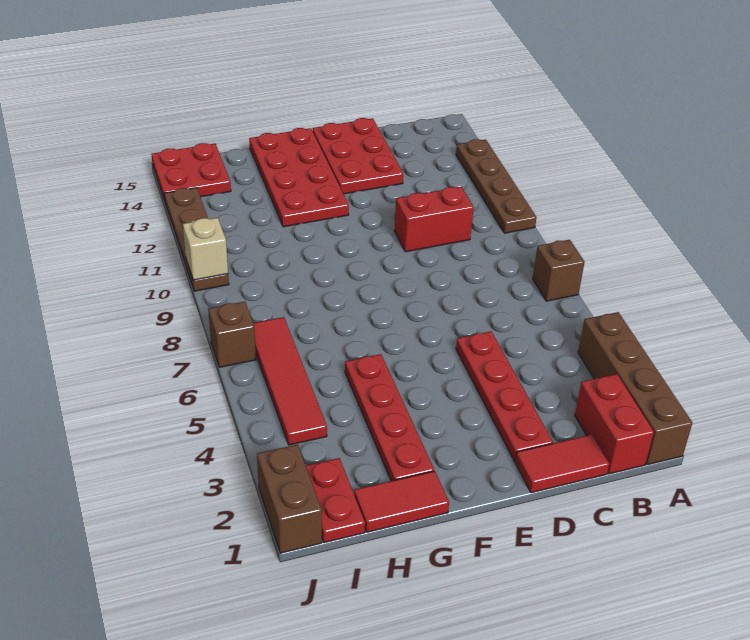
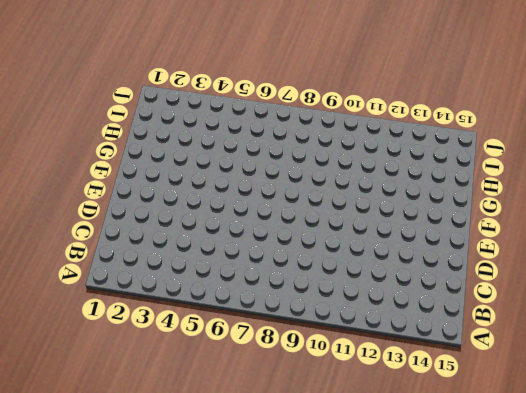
none -> brown brick A1:A4 level 1
none -> brown brick A7 level 1
none -> brown plate A10:A13 level 1

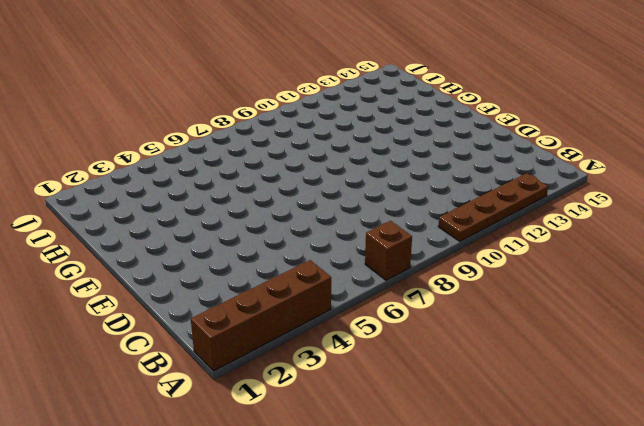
none -> red brick B1:B2 level 1
none -> red tile C1:D1 level 1
none -> red brick C10:D10 level 1

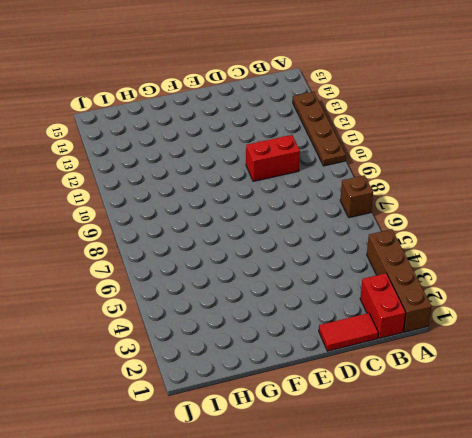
none -> red plate D2:D5 level 1
none -> red plate D13:E15 level 1
none -> red plate F12:G15 level 1

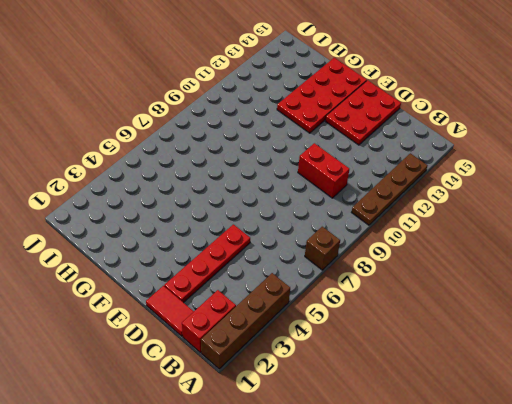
none -> red tile G1:H1 level 1
none -> red plate G2:G5 level 1
none -> red plate I1:I2 level 1

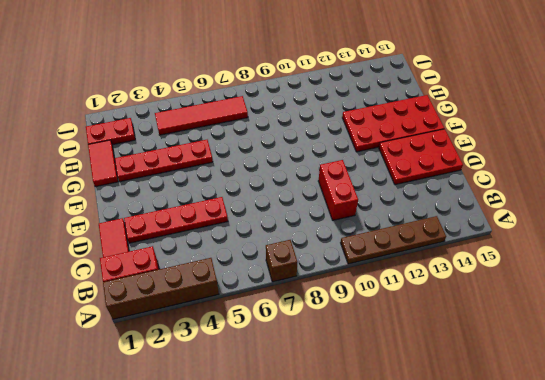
none -> red plate I14:J15 level 1
none -> brown brick J1:J2 level 1
none -> brown brick J7 level 1

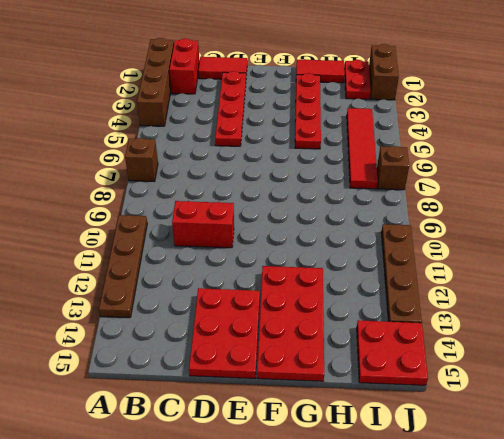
none -> tan brick J10 level 2

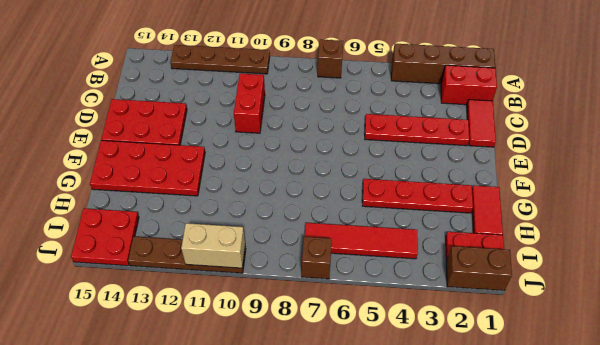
tan brick J10:J11 level 2 -> tan brick J10 level 2

